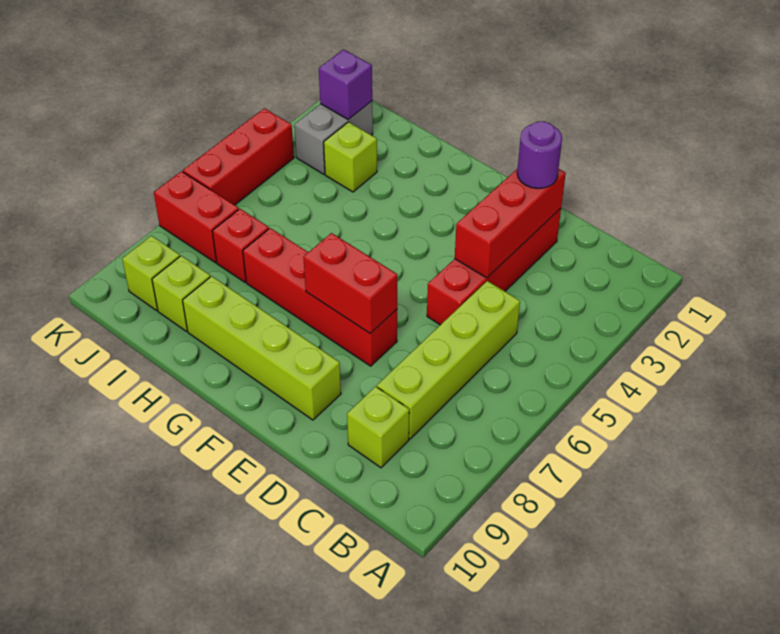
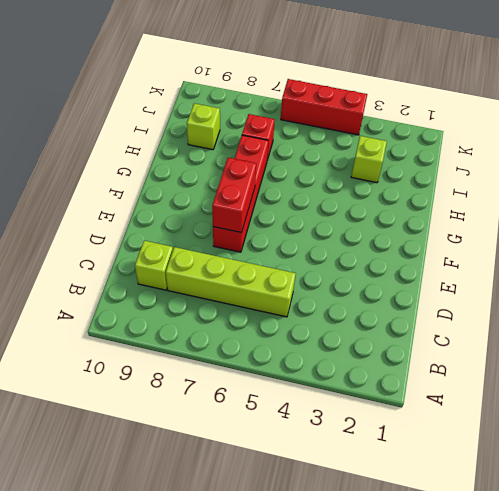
none -> red brick D2:D5 level 1
none -> lime brick E9:H9 level 1
none -> grey brick J2:J3 level 1

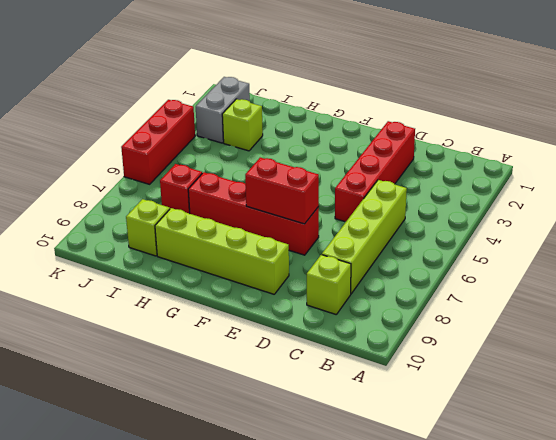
none -> red brick J7:K7 level 1
none -> lime brick J9 level 1
none -> red brick D2:D4 level 2

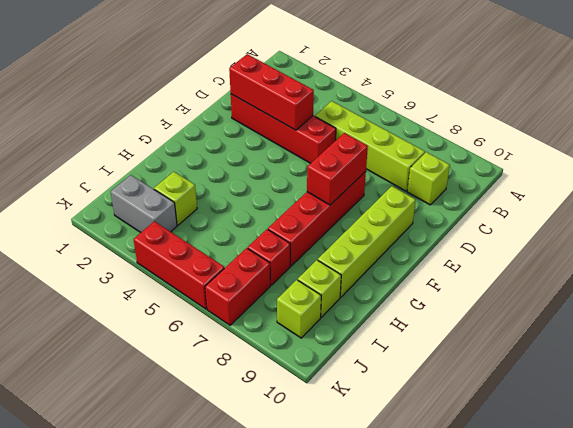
none -> purple brick J2 level 2
none -> purple round brick D2 level 3

